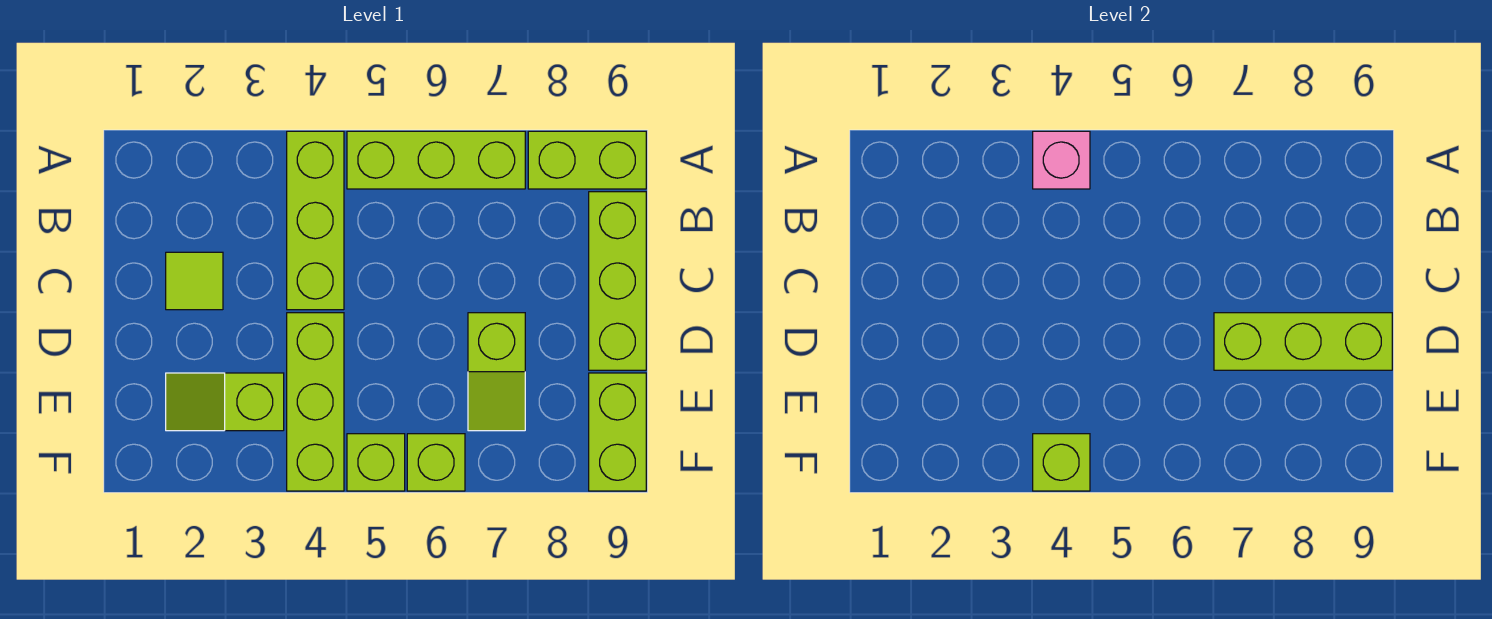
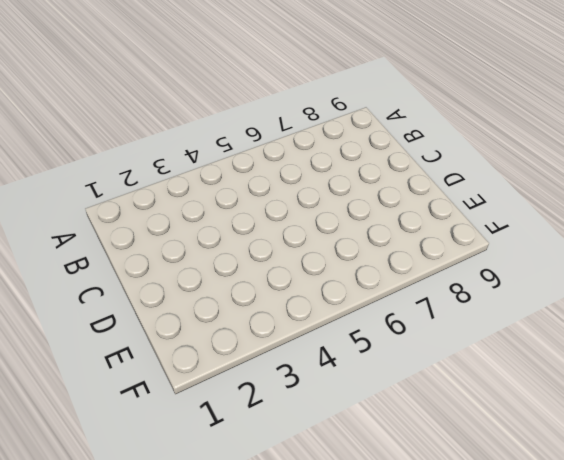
none -> lime brick A4:C4 level 1
none -> lime brick A5:A7 level 1
none -> lime brick A8:A9 level 1

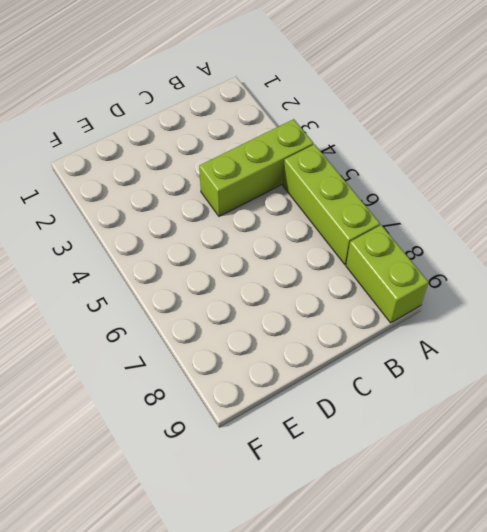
none -> lime brick B9:D9 level 1
none -> lime tile C2 level 1
none -> lime brick D4:F4 level 1

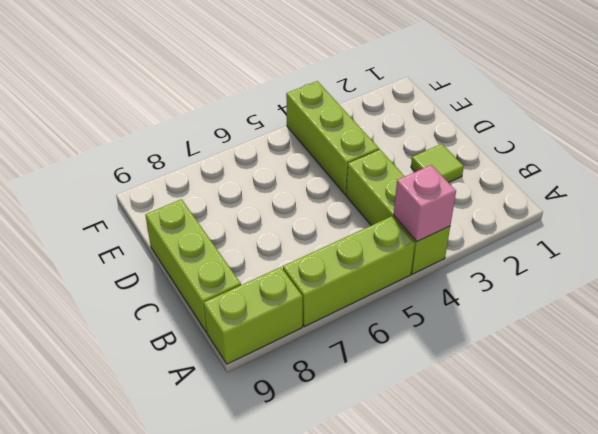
none -> lime slope D7:E7 level 1 top D
none -> lime slope E2:E3 level 1 top 3
none -> lime brick E9:F9 level 1

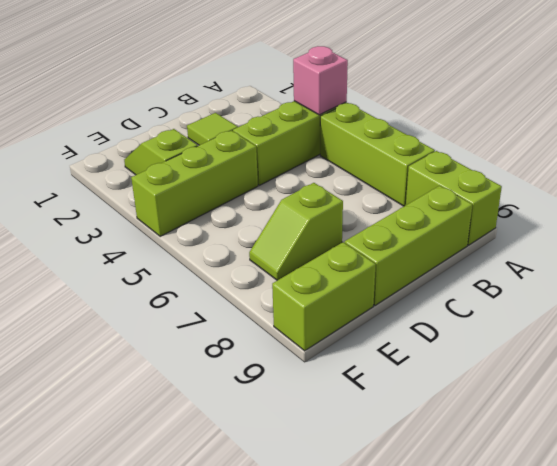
none -> lime brick F5 level 1
none -> lime brick F6 level 1
none -> lime brick D7:D9 level 2

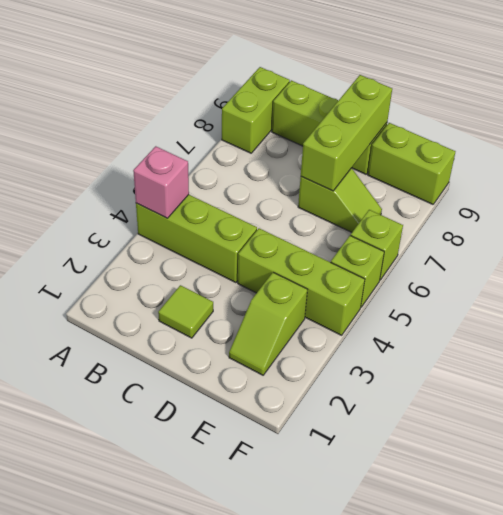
none -> lime brick A5:A7 level 1
none -> lime brick F4 level 2

